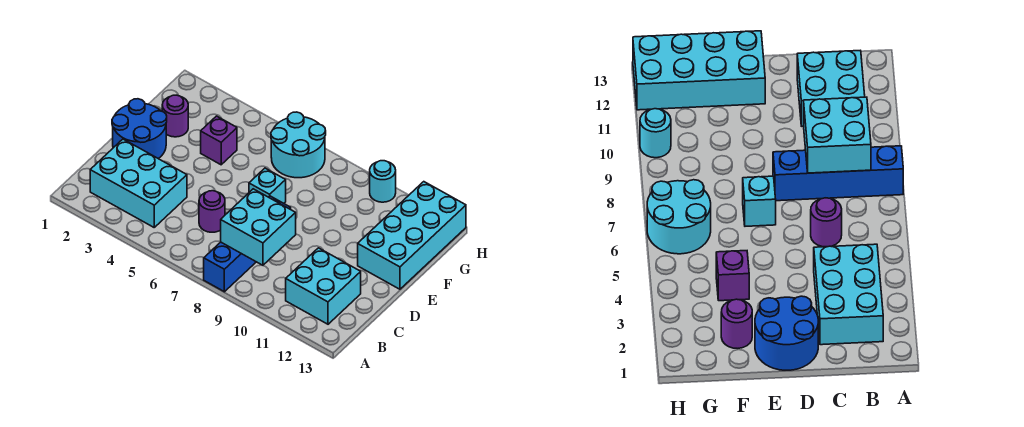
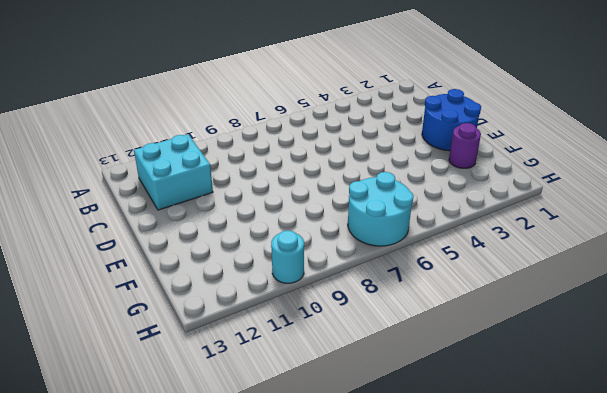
none -> blue brick A8:D8 level 1
none -> cyan brick B2:C4 level 1
none -> purple round brick C6 level 1

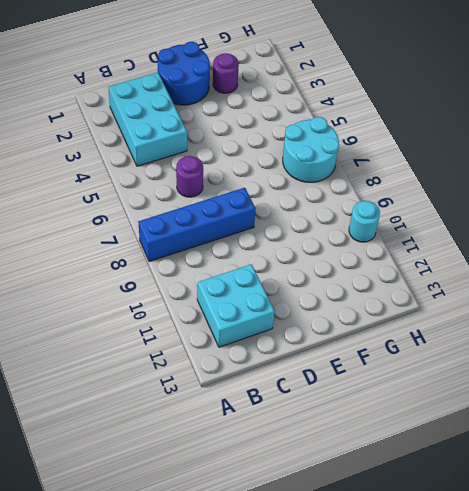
none -> cyan brick E7 level 1
none -> cyan brick E12:H13 level 1
none -> purple brick F4 level 1

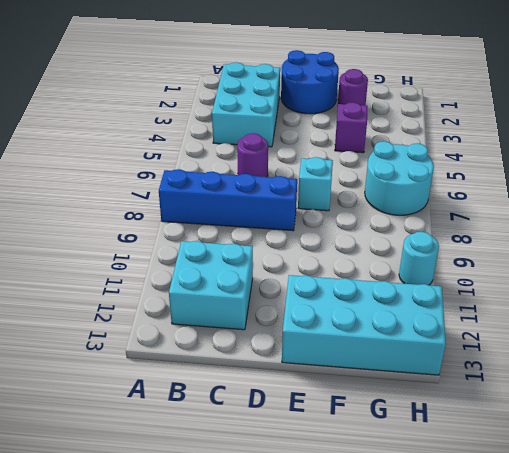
none -> cyan brick B8:C9 level 2

